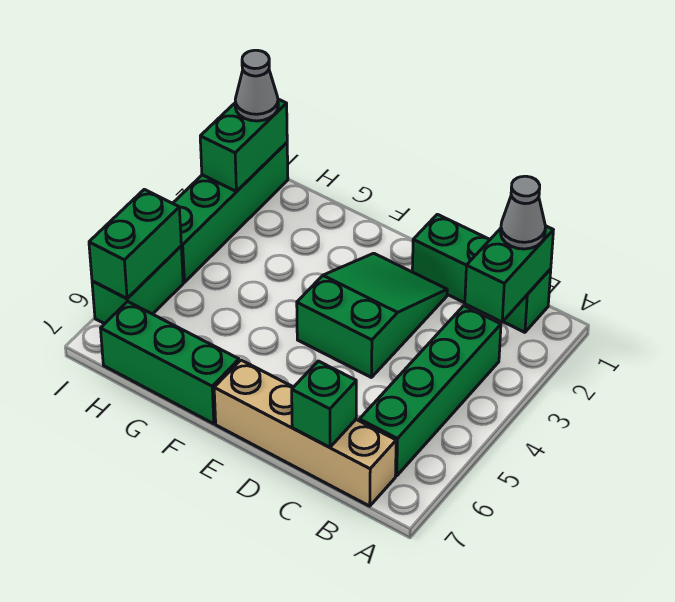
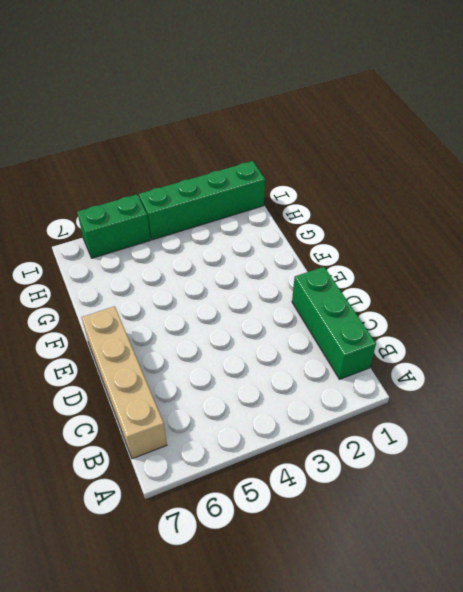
none -> green brick B3:B6 level 1
none -> green slope D2:E4 level 1 top 4
none -> green brick F7:H7 level 1

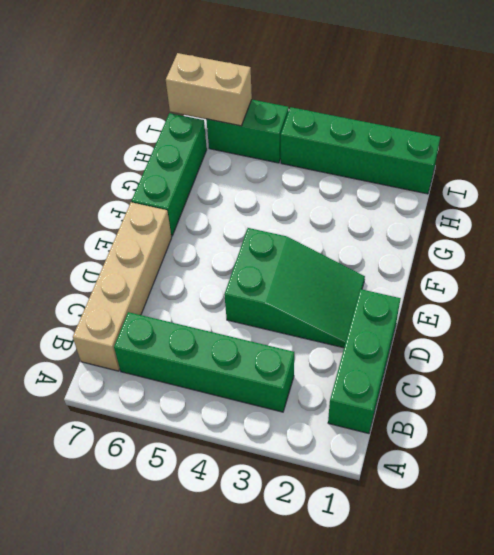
tan brick I6:I7 level 2 -> green brick I5:I6 level 2
none -> green brick B1:B2 level 2
none -> green brick C7 level 2
none -> green brick I1:I2 level 2

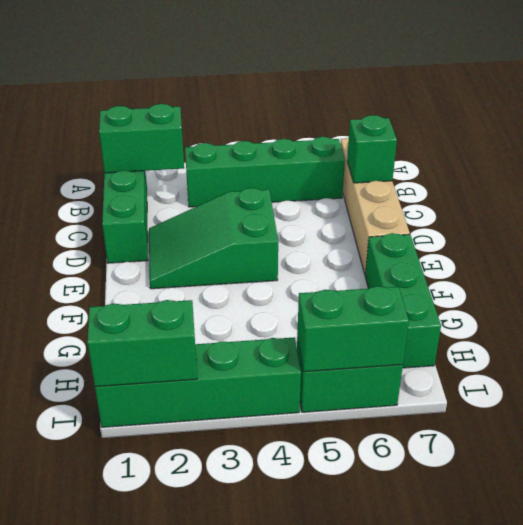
none -> grey cone B1 level 3
none -> grey cone I1 level 3

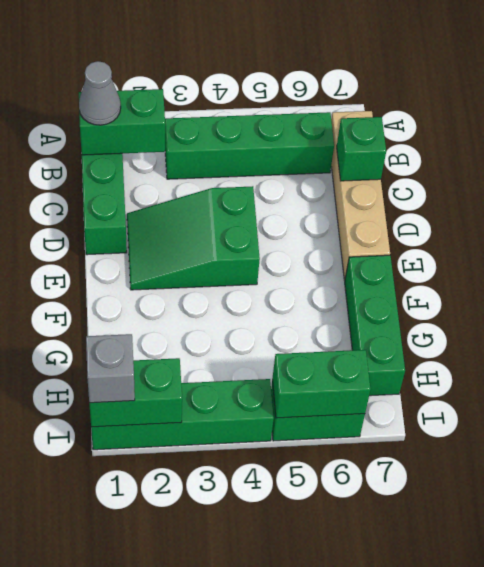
grey brick I1 level 3 -> grey cone I1 level 3

